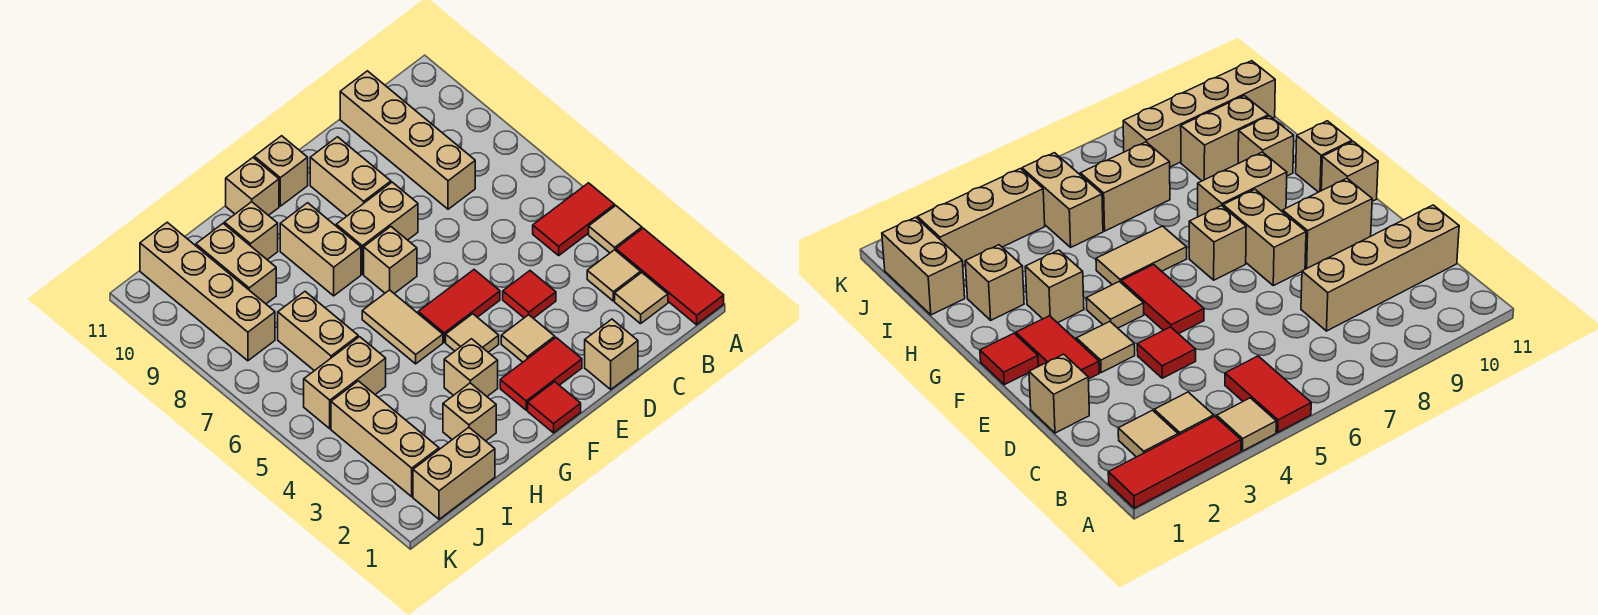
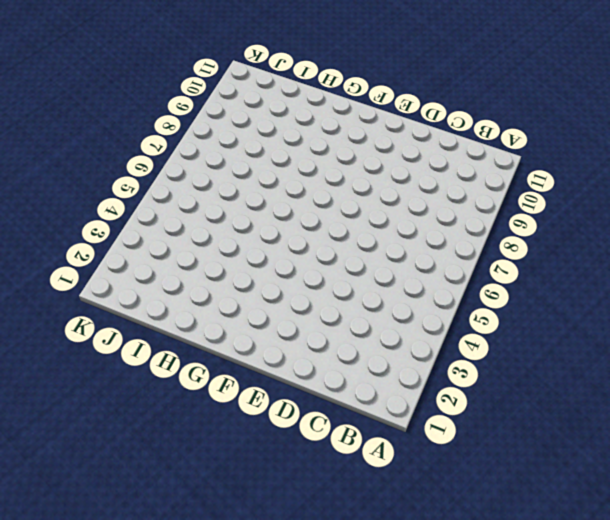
none -> red tile A1:A3 level 1
none -> tan tile A4 level 1
none -> red tile A5:B5 level 1

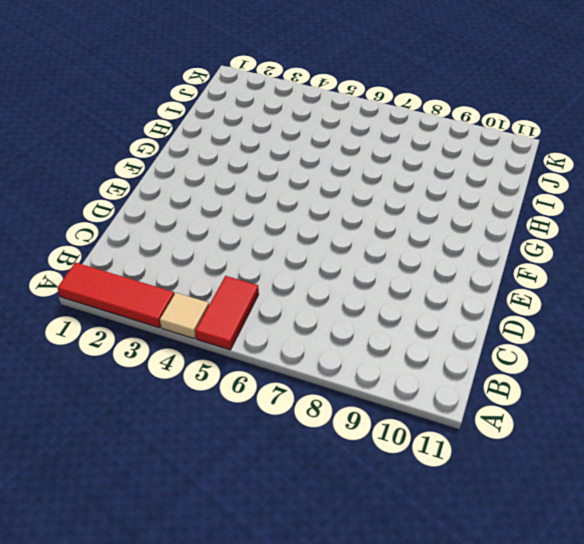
none -> tan tile B2 level 1
none -> tan tile B3 level 1
none -> tan brick C8:C11 level 1

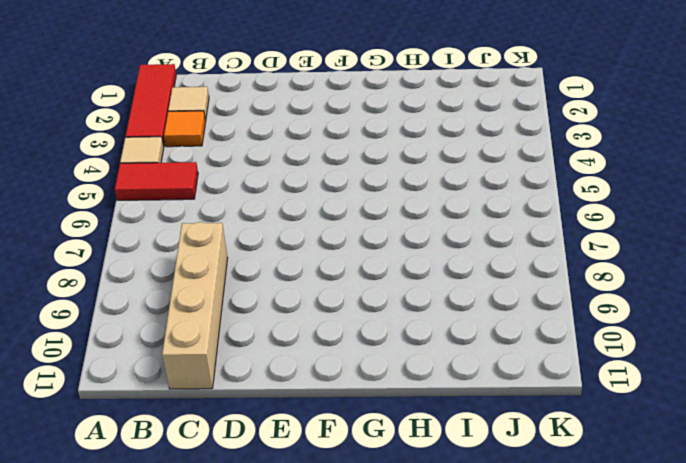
orange tile B3 level 1 -> tan tile B3 level 1
none -> tan brick D1 level 1
none -> red tile D4 level 1
none -> red tile E2:F2 level 1

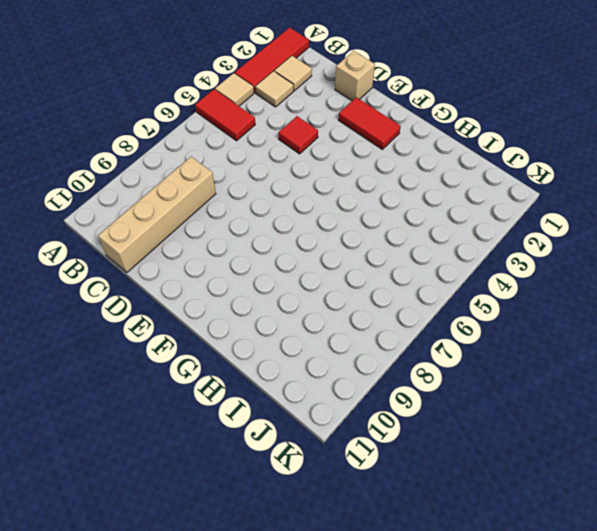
none -> tan tile E3 level 1
none -> red tile E5:F5 level 1
none -> tan brick E8:F8 level 1

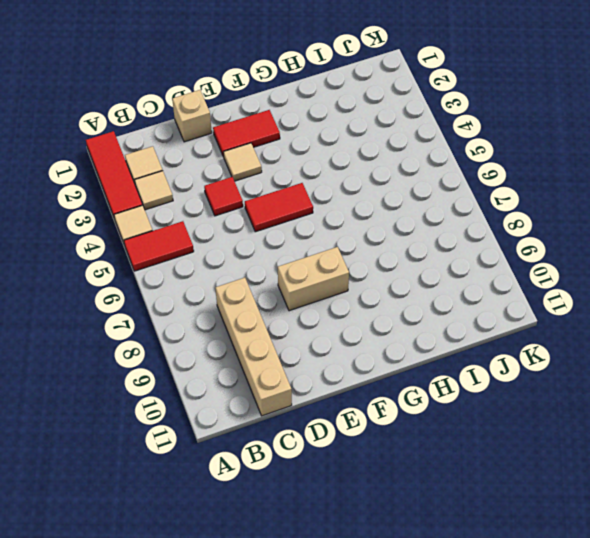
none -> tan brick E9:E10 level 1
none -> red tile F1 level 1
none -> tan tile F4 level 1

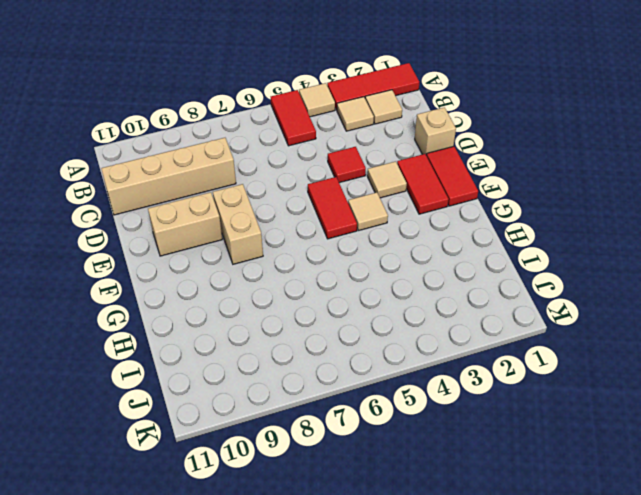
red tile E1:F1 level 1 -> red tile F1 level 1
none -> tan brick F7 level 1
none -> tan brick F11 level 1
none -> tan brick G3 level 1

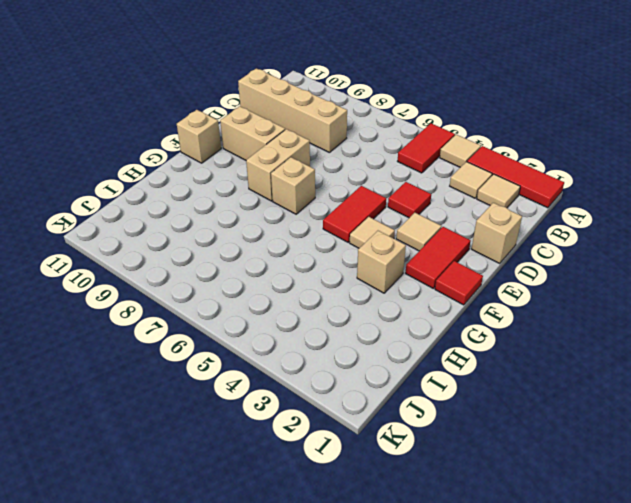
none -> tan tile G5:G6 level 1
none -> tan brick G8:G9 level 1
none -> tan brick G11 level 1

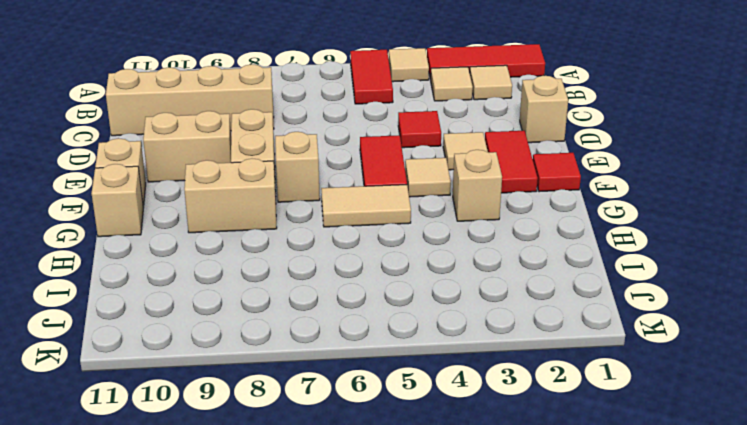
none -> tan brick H2 level 1
none -> tan brick H10 level 1
none -> tan brick I1:J1 level 1

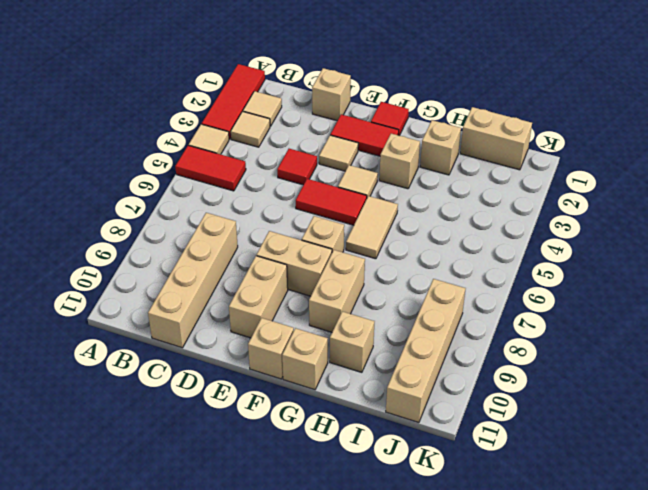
none -> tan brick I5:J5 level 1
none -> tan brick I6:I7 level 1
none -> tan brick I9:I10 level 1

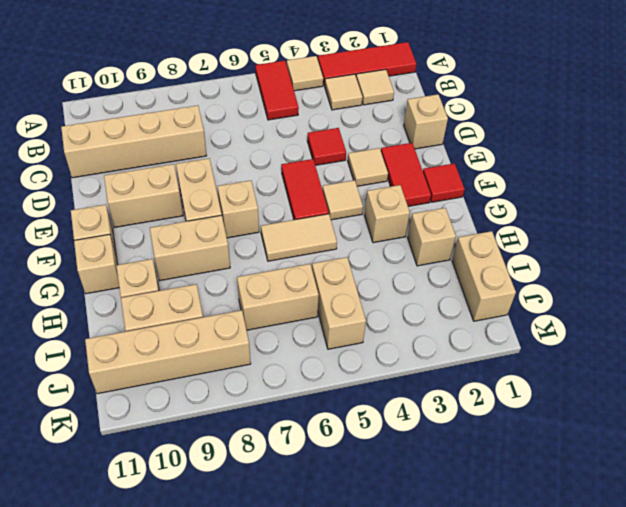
none -> tan brick J2:J4 level 1

